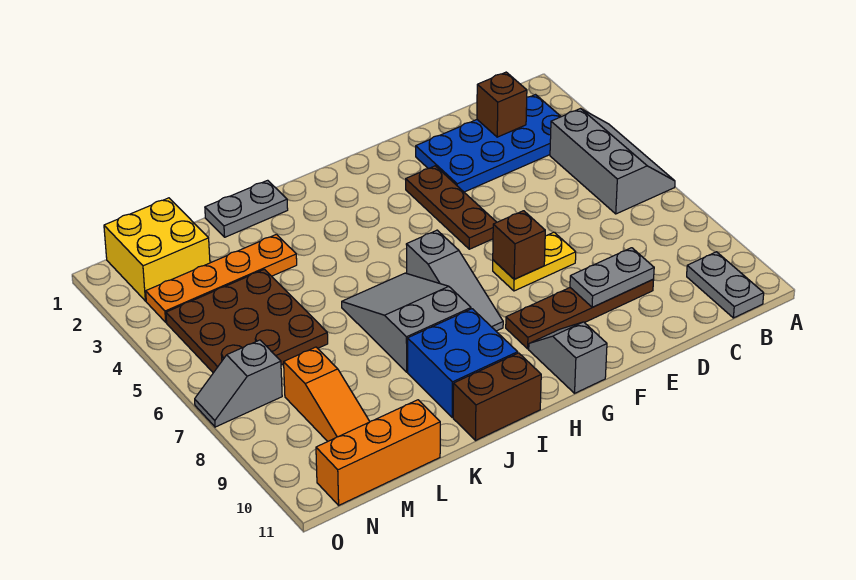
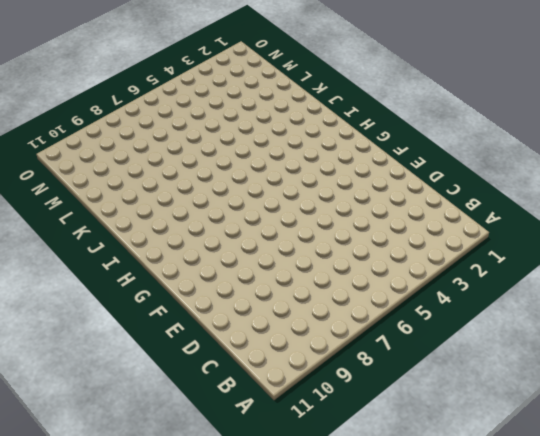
none -> grey slope A4:B6 level 1 top B
none -> blue plate B2:E3 level 1
none -> grey plate B10:B11 level 1

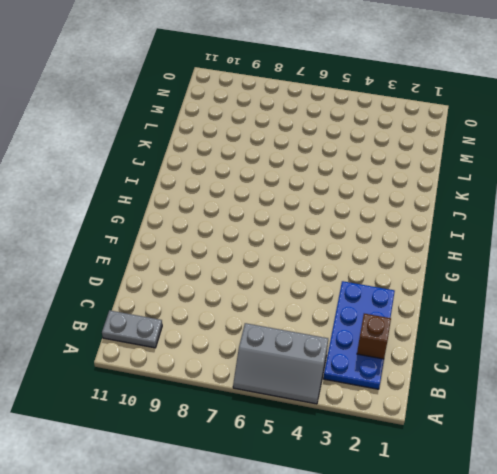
none -> brown plate D9:G9 level 1
none -> yellow plate E7:F7 level 1
none -> brown plate F3:F5 level 1

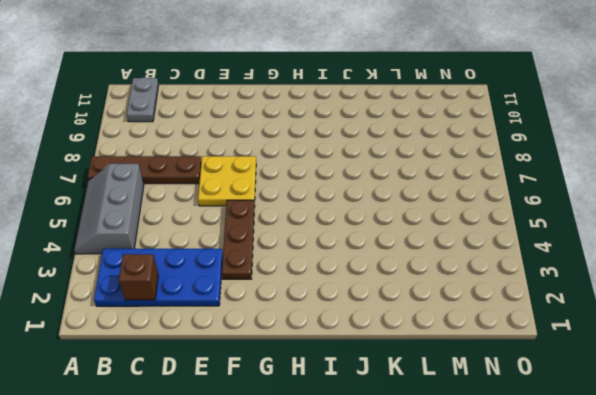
brown plate A7:D7 level 1 -> brown plate D9:G9 level 1
yellow plate E6:F7 level 1 -> yellow plate E7:F7 level 1
none -> grey slope G10:G11 level 1 top 11
none -> grey slope H6:H8 level 1 top 6
none -> grey slope I6:J8 level 1 top 8

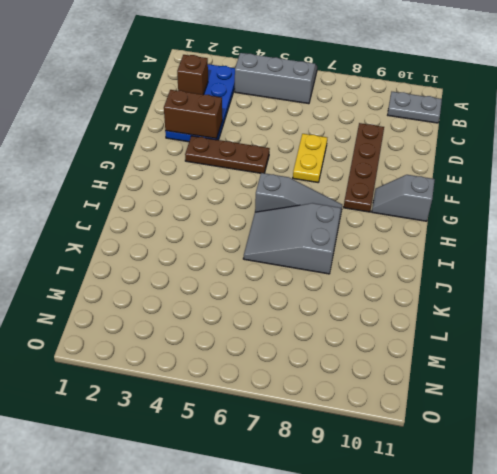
brown brick E2:E3 level 2 -> brown brick I11:J11 level 1
none -> blue brick I9:J10 level 1
none -> grey plate J1:K1 level 1
none -> orange plate K3:N3 level 1

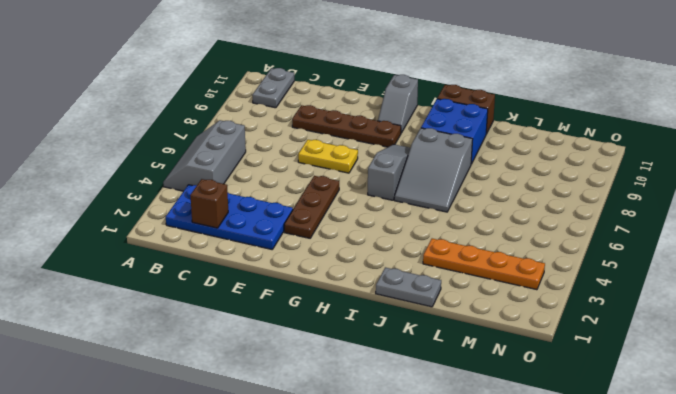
none -> brown plate L4:N6 level 1
none -> orange brick L11:N11 level 1
none -> yellow brick M1:N2 level 1

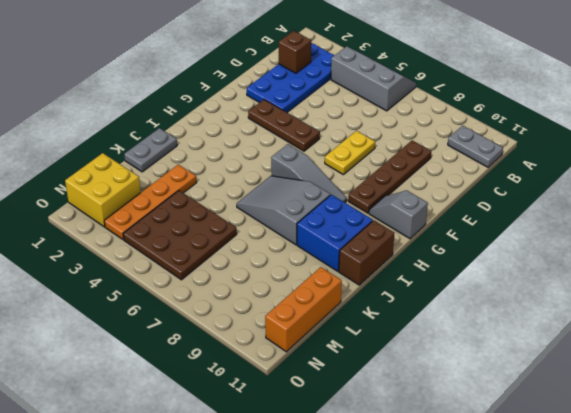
none -> orange slope M8:M10 level 1 top 8
none -> grey slope N7:O7 level 1 top N
none -> grey plate D9:E9 level 2

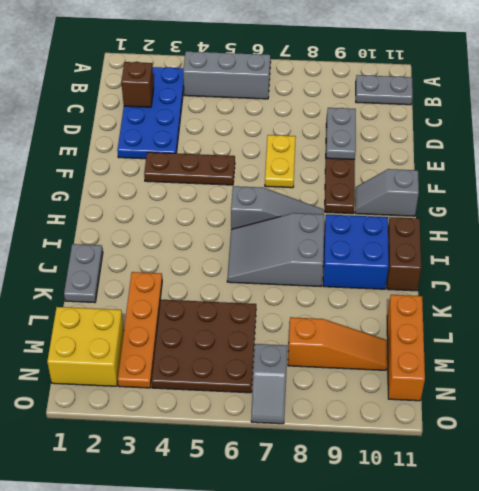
none -> brown brick F7 level 2

